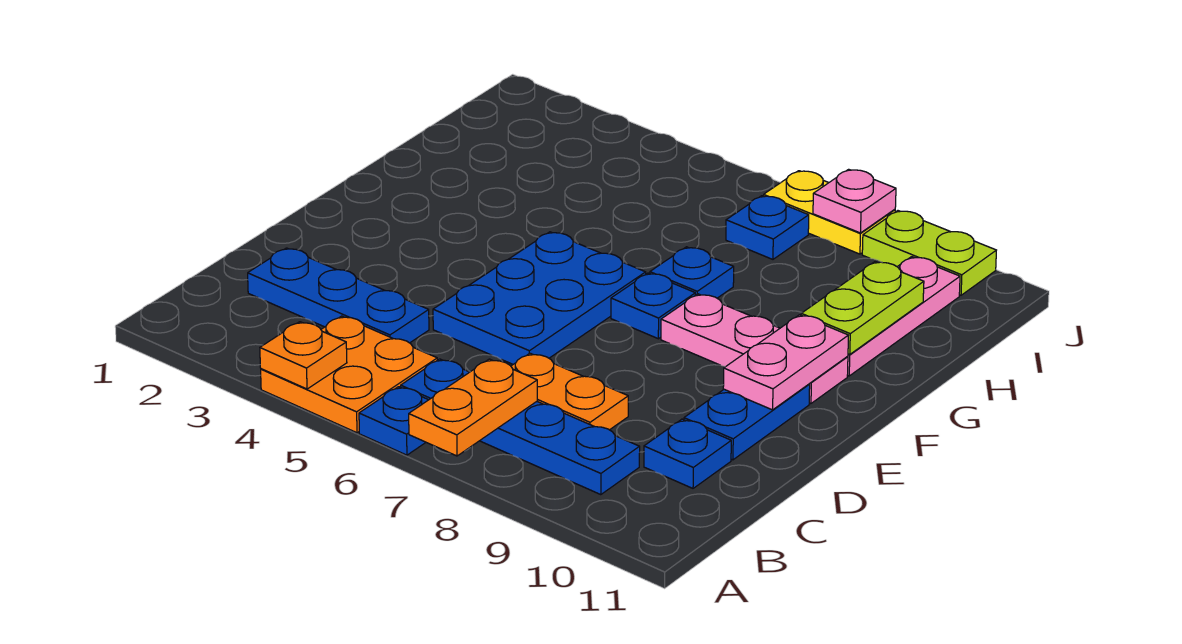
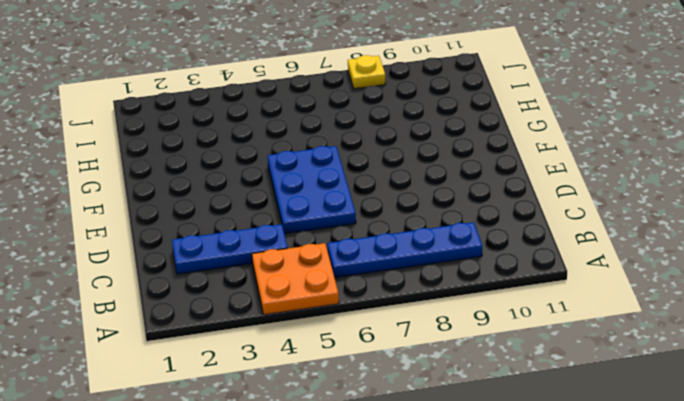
yellow plate J8 level 1 -> yellow plate J7:J8 level 1
none -> blue plate A6 level 1
none -> orange plate C7:C8 level 1
none -> blue plate C10 level 1

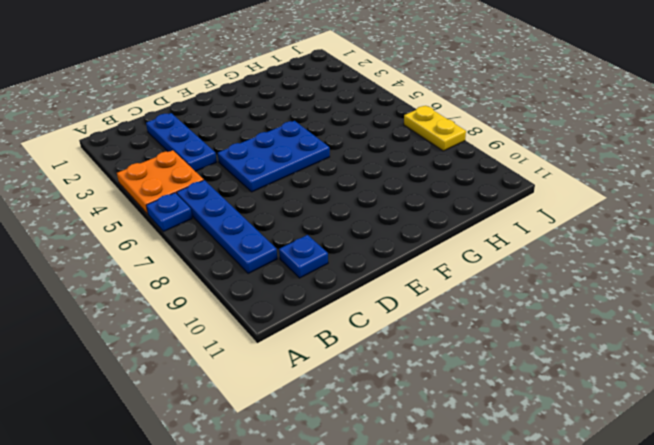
none -> orange plate C7:C8 level 1
none -> blue plate D10:E10 level 1
none -> blue plate F7 level 1

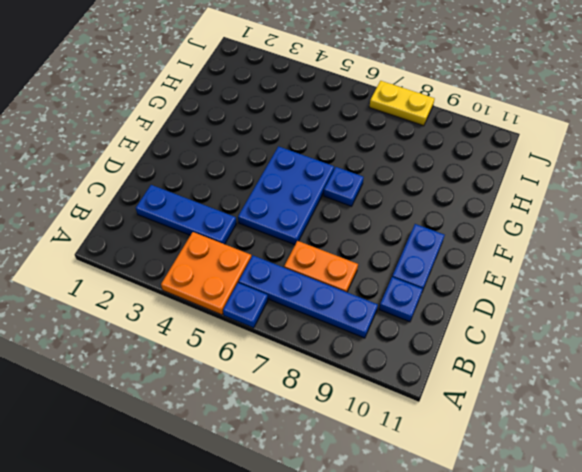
none -> pink plate F8:F10 level 1
none -> blue plate G7 level 1
none -> pink plate G10:I10 level 1

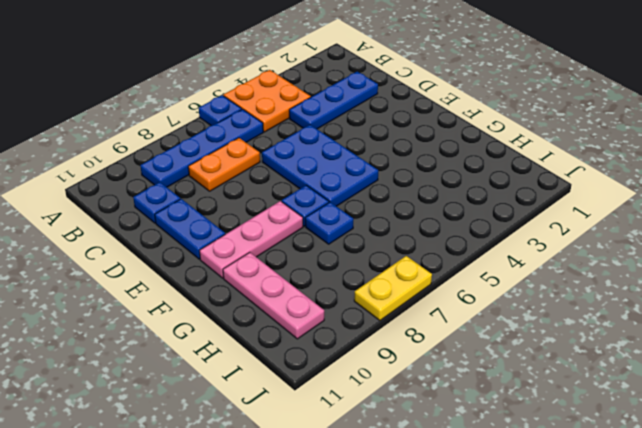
none -> blue plate I7 level 1
none -> lime plate J9:J10 level 1
none -> orange plate A4 level 2

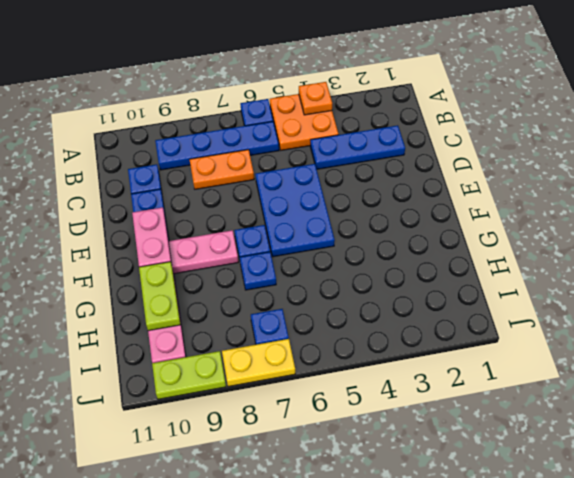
none -> orange plate A7:B7 level 2
none -> pink plate J8 level 2

